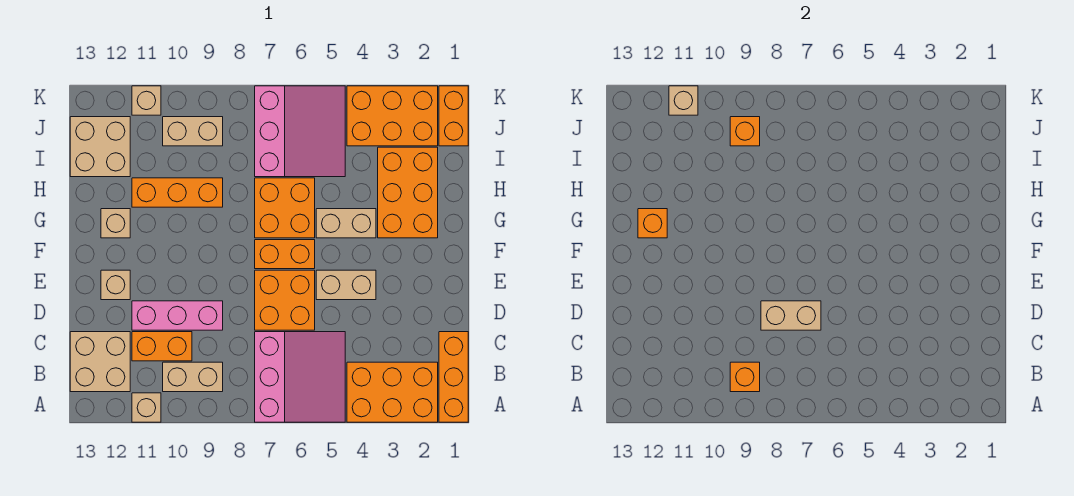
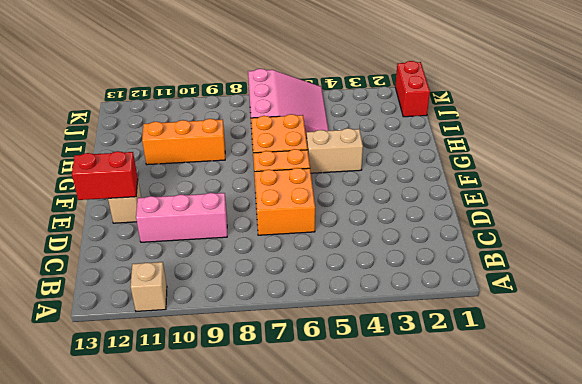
red brick E12:E13 level 2 -> none
red brick J1:K1 level 1 -> orange brick J1:K1 level 1
none -> orange brick A1:C1 level 1
none -> orange brick A2:B4 level 1
none -> pink slope A5:C7 level 1 top 7

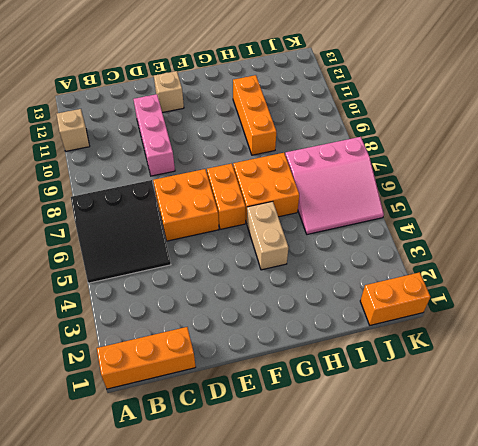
black slope A5:C7 level 1 top 7 -> pink slope A5:C7 level 1 top 7
none -> orange brick A2:B4 level 1
none -> tan brick B9:B10 level 1
none -> tan brick B12:C13 level 1

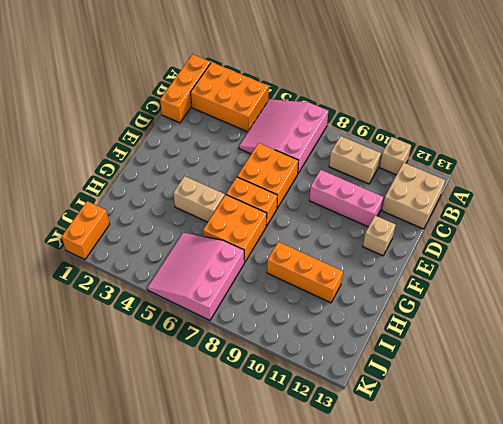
none -> orange brick C10:C11 level 1
none -> tan brick E4:E5 level 1
none -> orange brick G2:I3 level 1

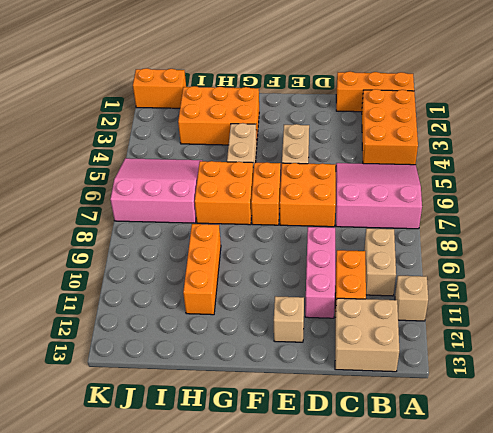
none -> tan brick G12 level 1
none -> tan brick I12:J13 level 1
none -> orange brick J2:K4 level 1

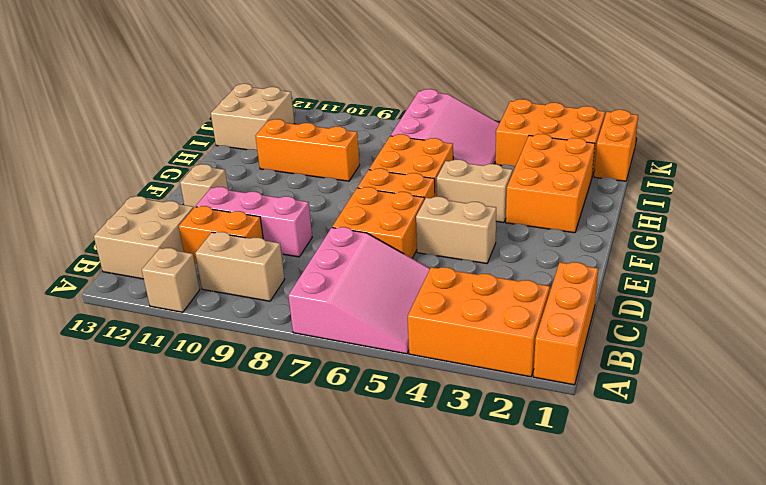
none -> tan brick G12 level 1
none -> tan brick J9:J10 level 1
none -> tan brick K11 level 1

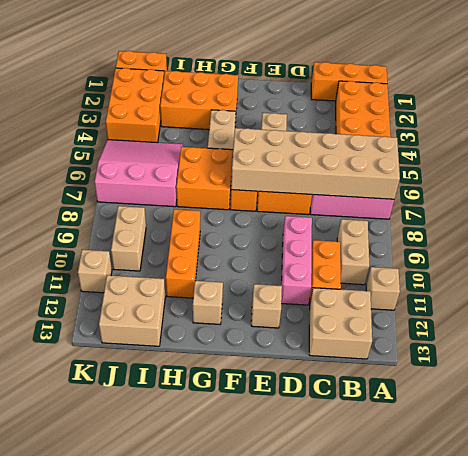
tan brick A6:F7 level 2 -> tan brick D7:D8 level 2
none -> orange brick B9 level 2
none -> orange brick G12 level 2
none -> orange brick J9 level 2

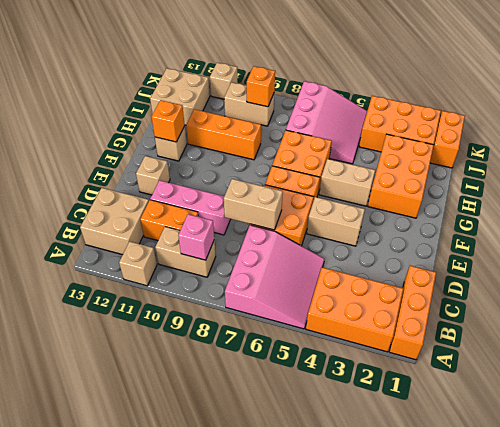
pink brick B9 level 2 -> orange brick B9 level 2
none -> tan brick K11 level 2

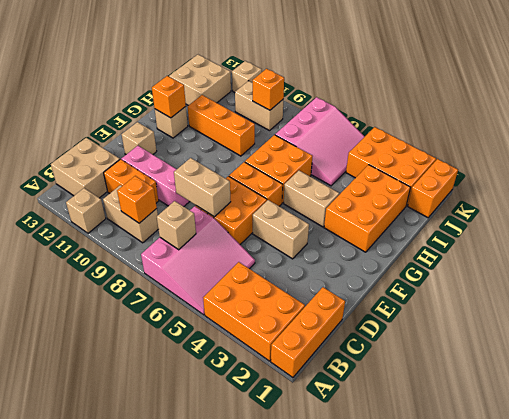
tan brick B7 level 2 -> tan brick K11 level 2

